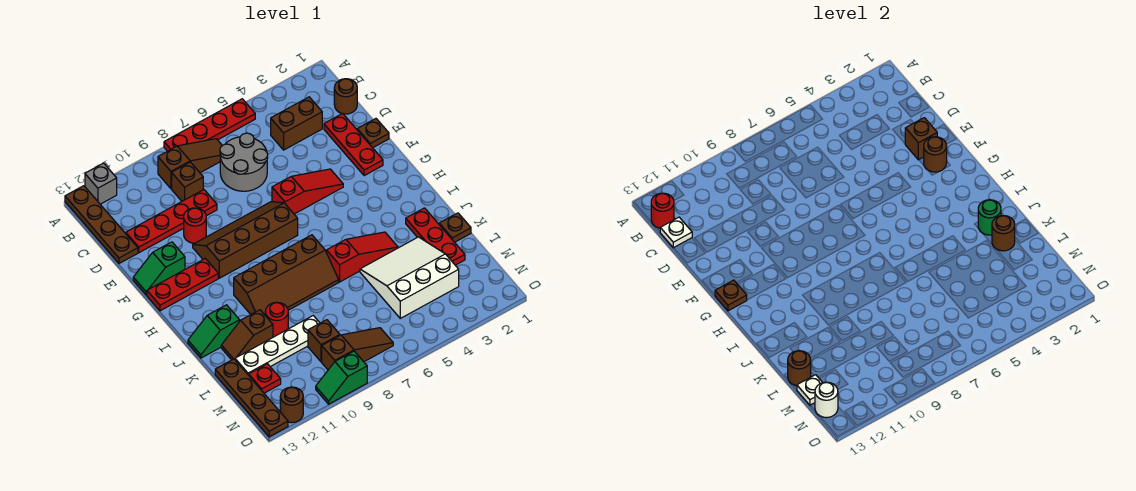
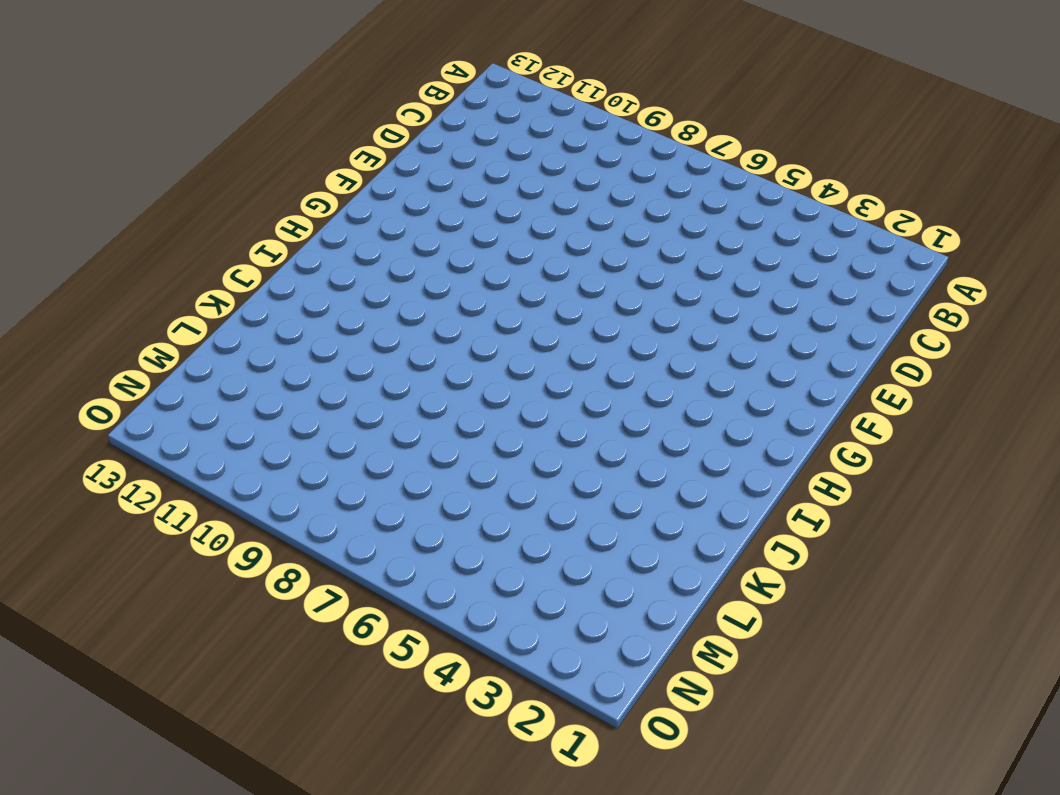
none -> red plate A5:A8 level 1
none -> grey brick A12 level 1
none -> brown plate A13:D13 level 1
none -> brown slope B7:B9 level 1 top 9

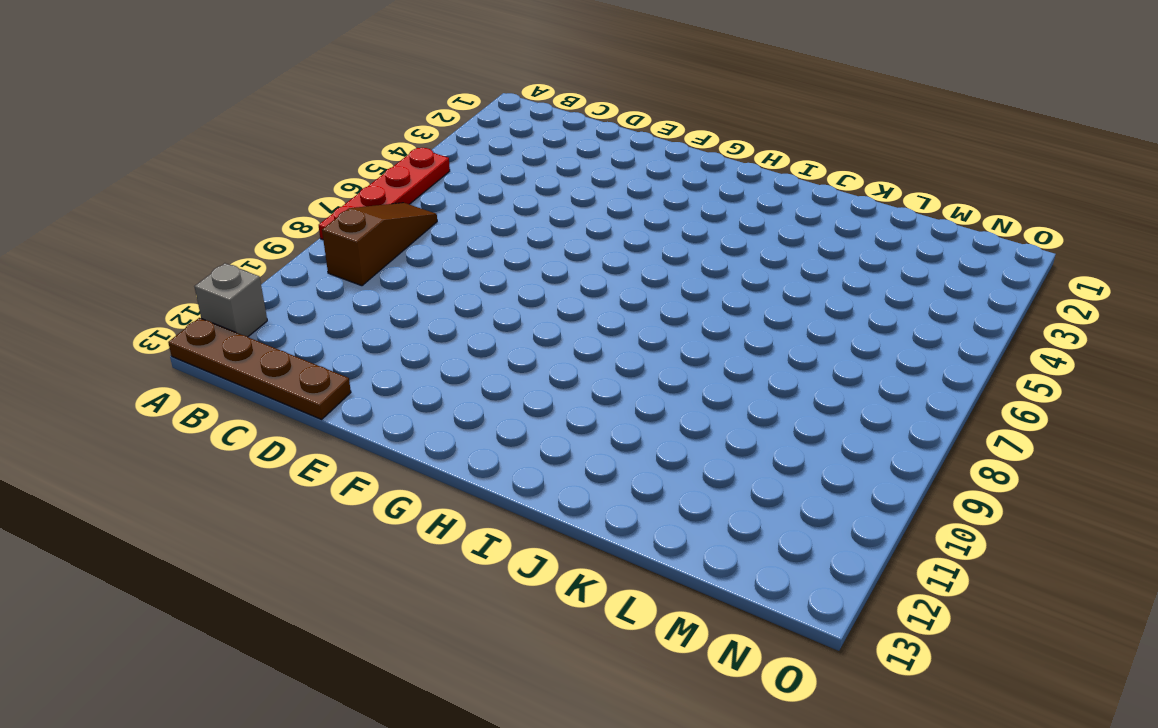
none -> brown round brick C1 level 1
none -> brown brick C3:C4 level 1
none -> grey round brick C6:D7 level 1
none -> brown brick C9 level 1

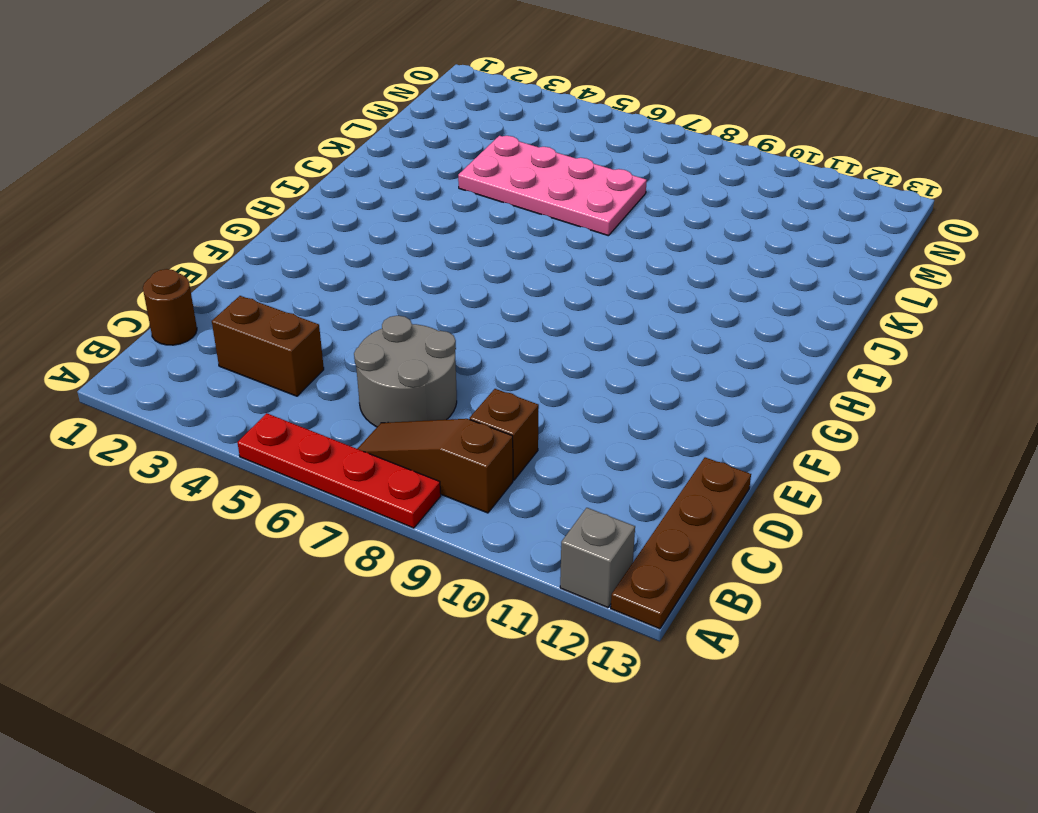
pink plate K4:L7 level 1 -> white slope K3:M5 level 1 top M
none -> red plate D2:F2 level 1
none -> red plate D9:D12 level 1
none -> brown plate E1 level 1
none -> red round brick E10 level 1

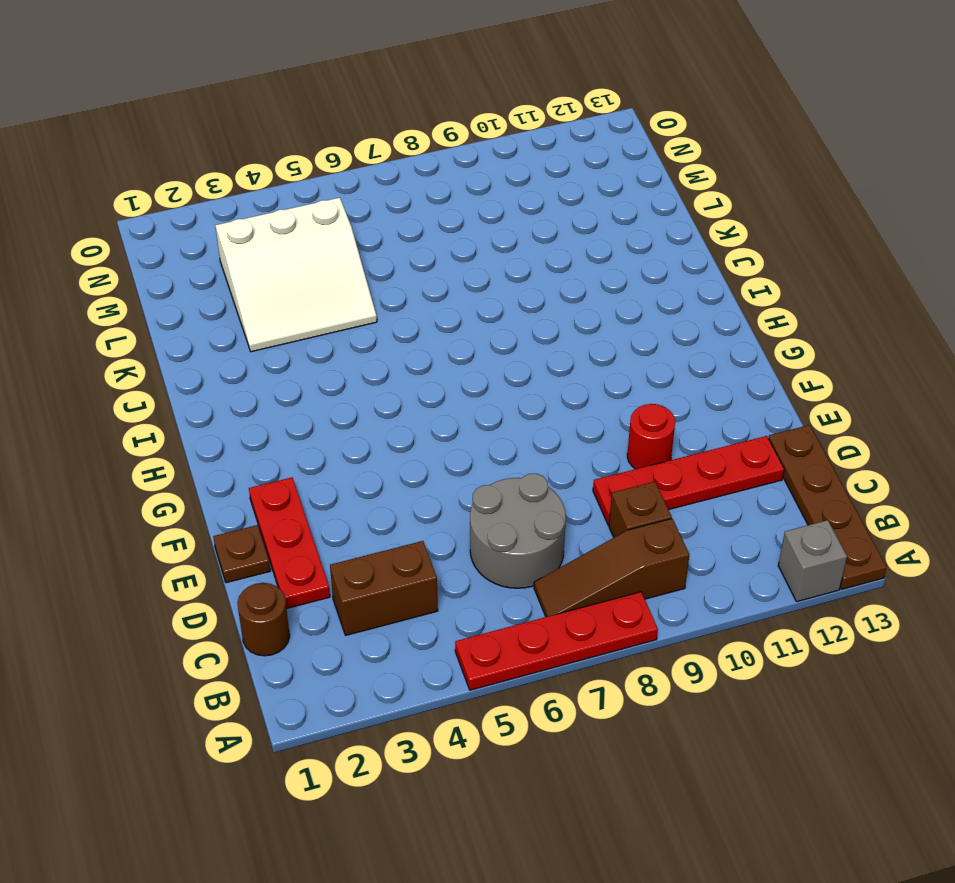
none -> red slope F4:F6 level 1 top 6
none -> brown slope F7:G10 level 1 top G
none -> green slope F12:F13 level 1 top 12
none -> red plate G11:G13 level 1

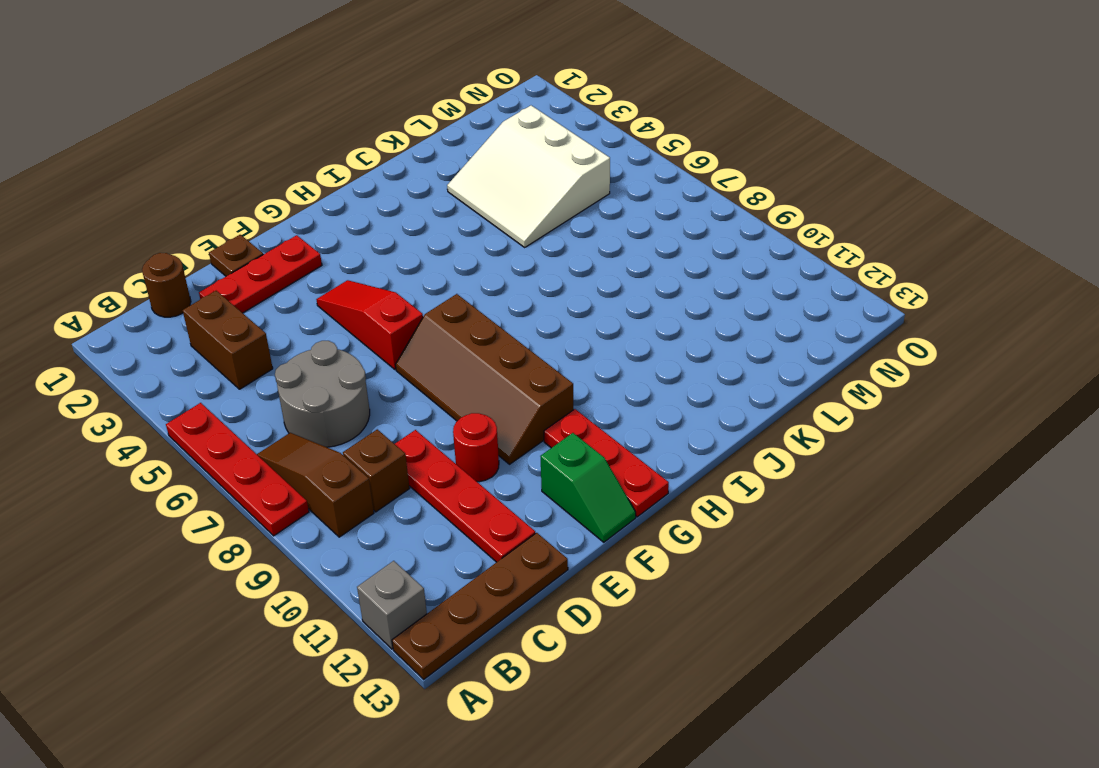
none -> brown slope I7:J10 level 1 top I
none -> red plate J2:L2 level 1
none -> red slope J4:J6 level 1 top 6
none -> green slope J12:J13 level 1 top 12

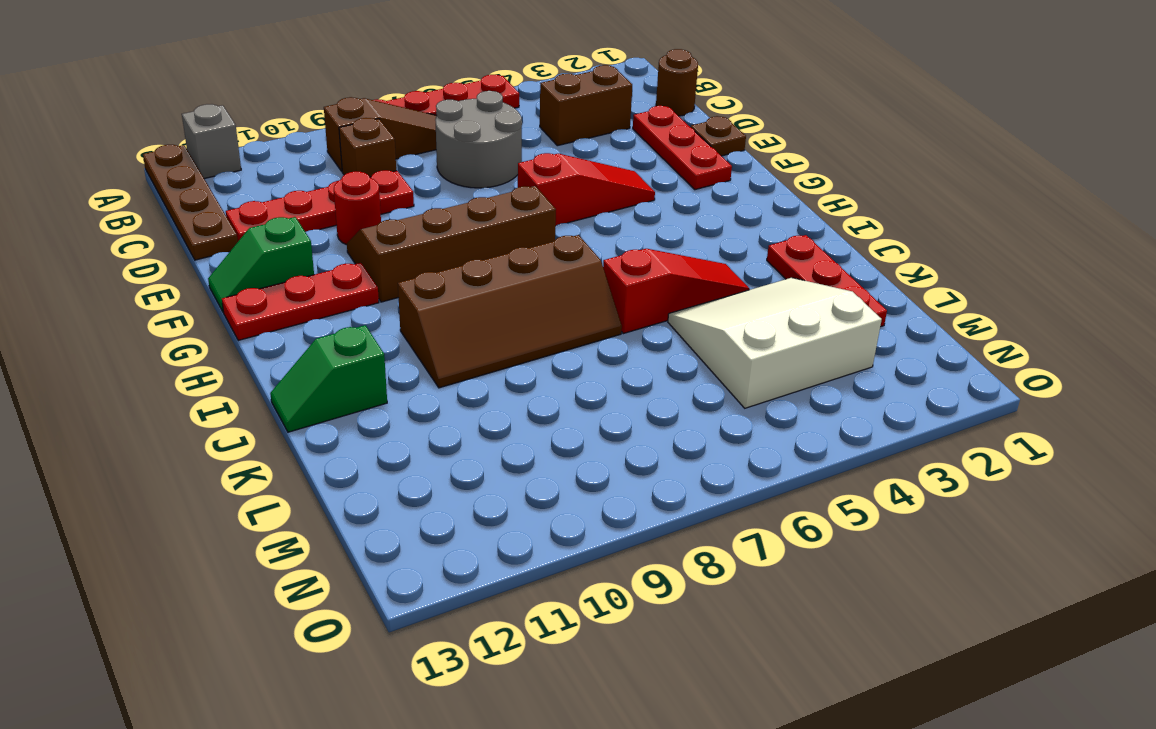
none -> brown plate K1 level 1
none -> red round brick K10 level 1
none -> brown slope K11:K12 level 1 top 11
none -> white plate L9:L12 level 1

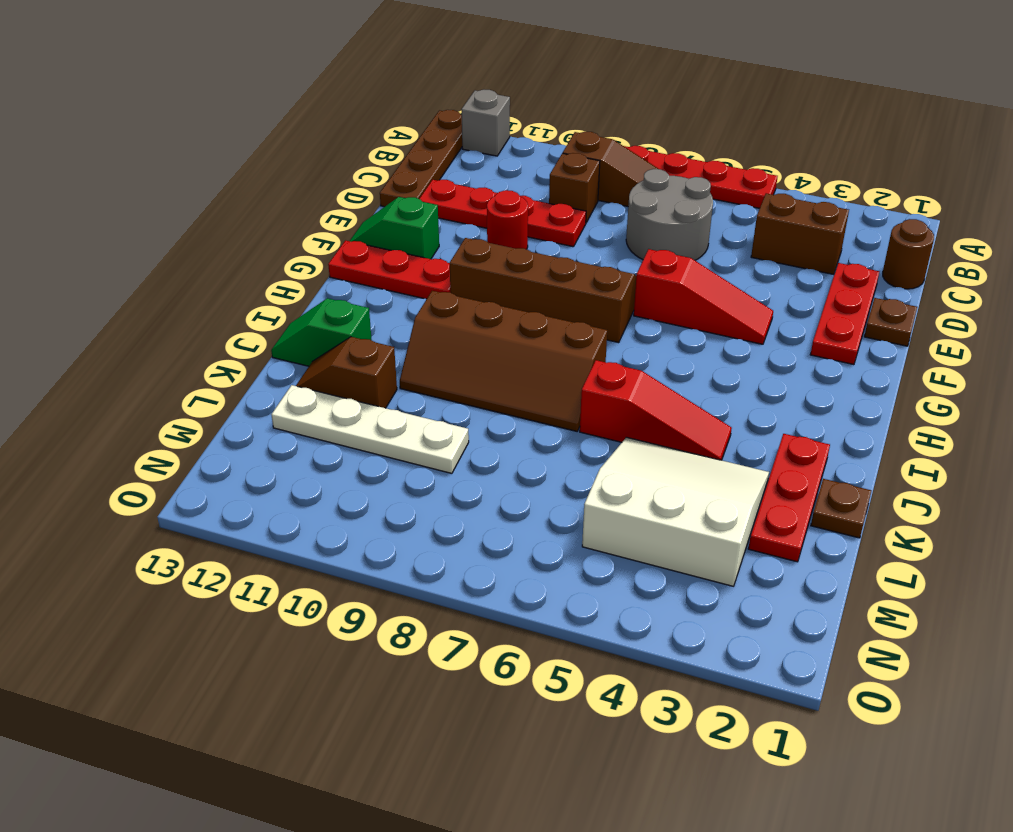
none -> red round brick K10 level 1
none -> brown plate L13:O13 level 1
none -> brown brick M9 level 1
none -> red plate M12 level 1

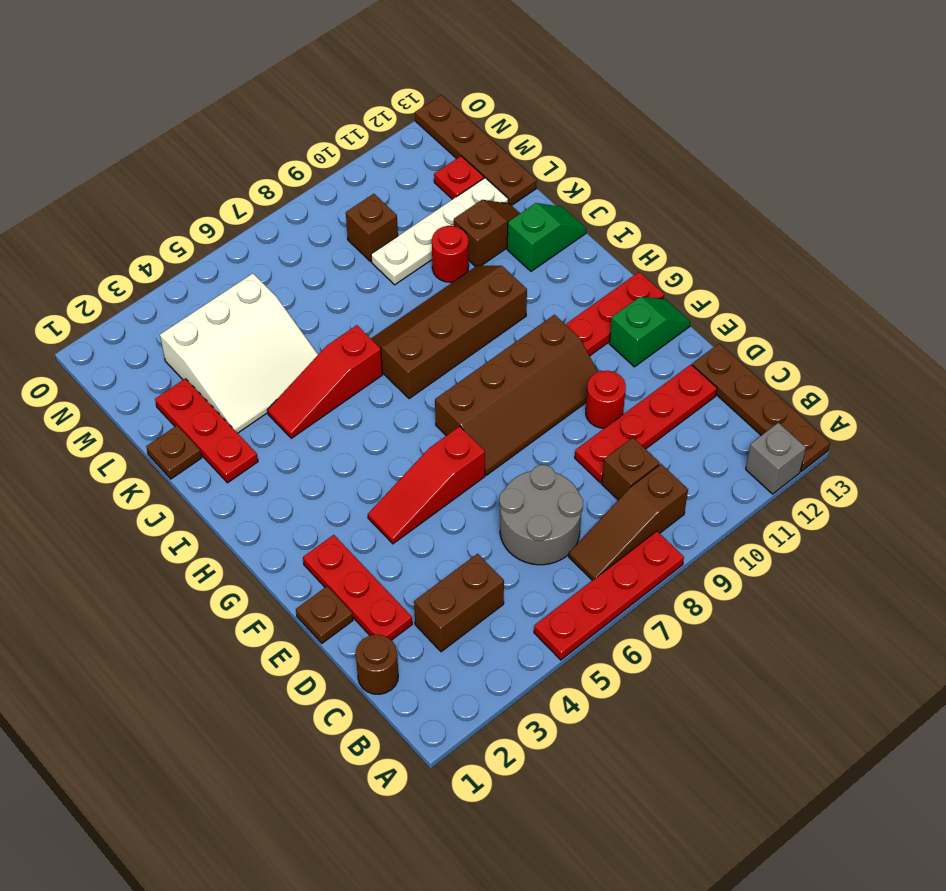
none -> brown slope N7:N9 level 1 top 9
none -> green slope O9:O10 level 1 top 9
none -> brown round brick O12 level 1
none -> red round brick B13 level 2

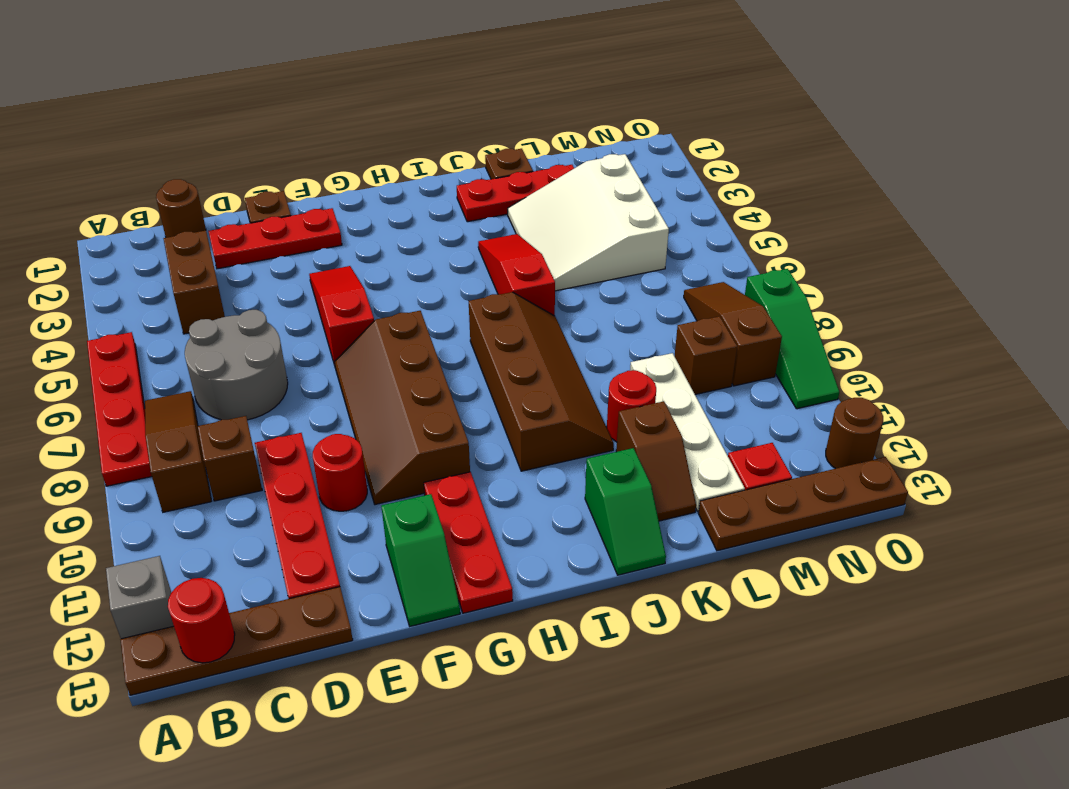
green slope O8:O10 level 1 top 8 -> green slope O9:O10 level 1 top 9
none -> white plate C13 level 2
none -> brown brick E2 level 2
none -> brown round brick F2 level 2
none -> brown plate G13 level 2

